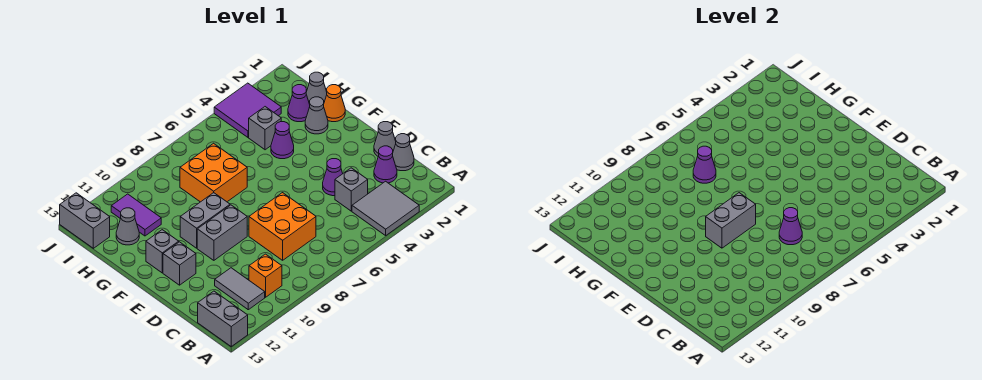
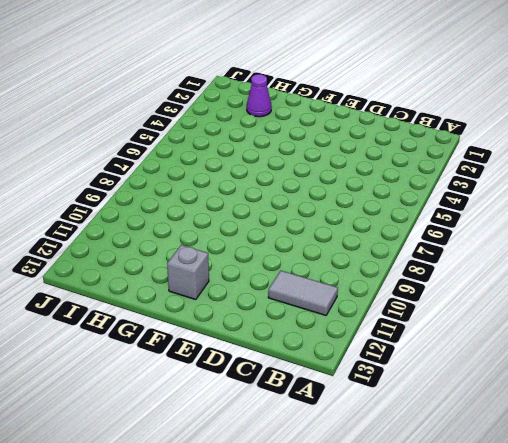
none -> grey tile A3:B4 level 1
none -> grey brick A13:B13 level 1
none -> orange brick B10 level 1

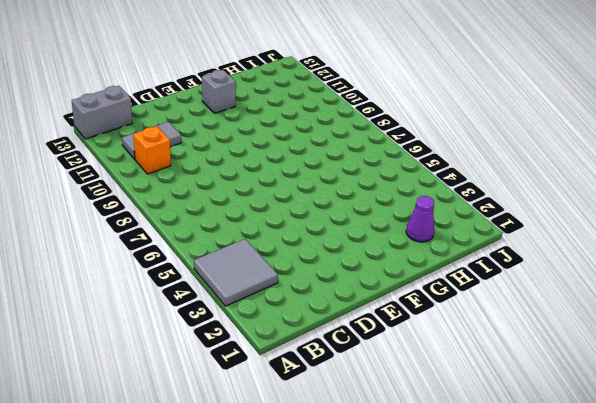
none -> grey cone C1 level 1
none -> purple cone C2 level 1
none -> grey brick C4 level 1

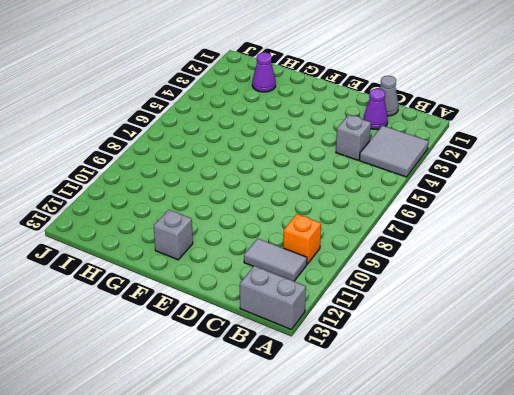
none -> orange brick C7:D8 level 1
none -> grey cone D1 level 1
none -> purple cone D4 level 1

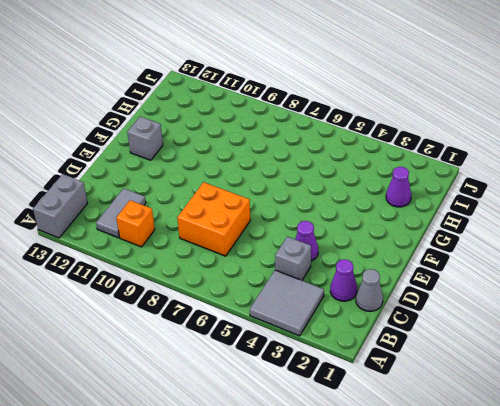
none -> grey cone D1 level 1
none -> grey brick E9:E10 level 1
none -> grey brick E12 level 1

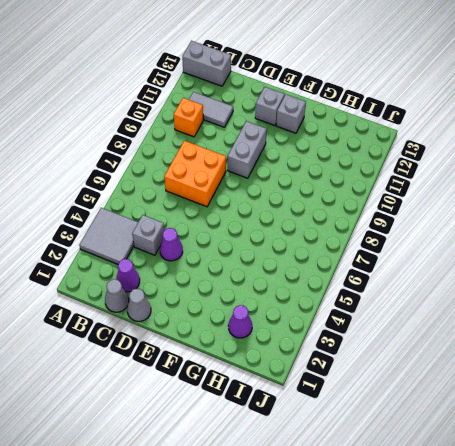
none -> grey brick F9:F10 level 1
none -> orange cone G1 level 1
none -> grey cone G2 level 1

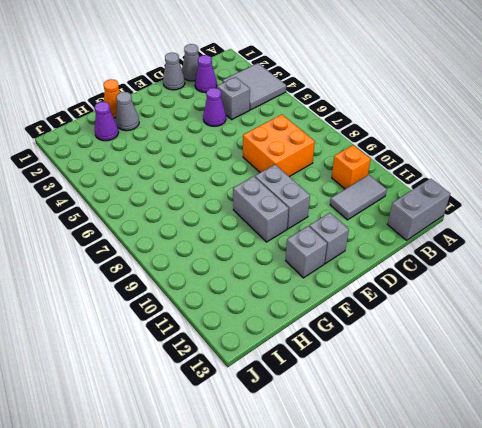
none -> purple cone G4 level 1
none -> orange brick G7:H8 level 1
none -> grey cone H1 level 1

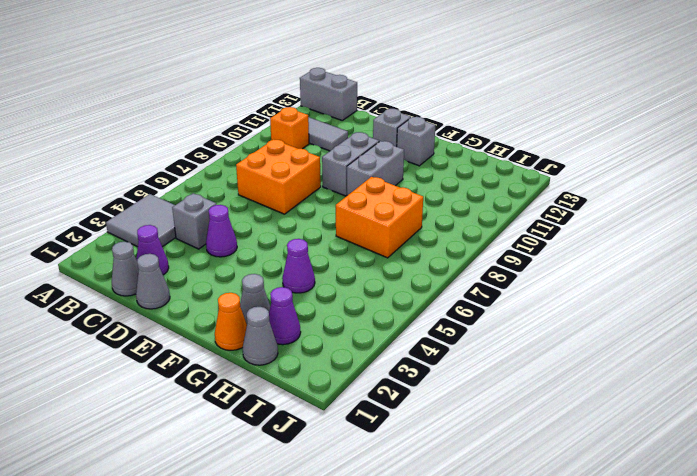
none -> grey brick H4 level 1
none -> purple tile H11:I11 level 1
none -> grey cone H12 level 1

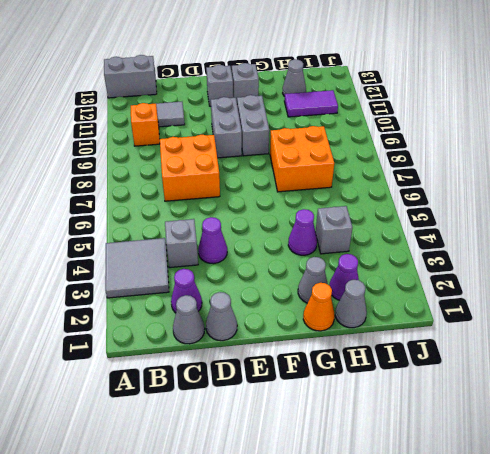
none -> purple tile I3:J4 level 1
none -> grey brick I13:J13 level 1
none -> purple cone C7 level 2

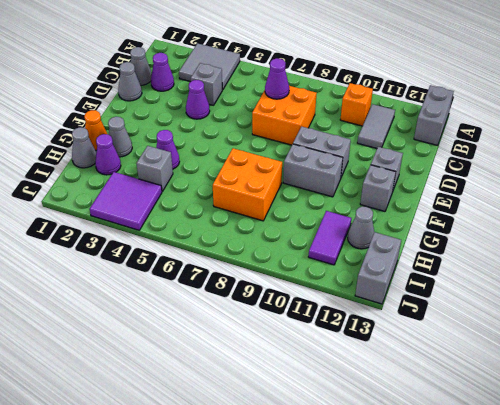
none -> grey brick E8:E9 level 2
none -> purple cone H7 level 2

